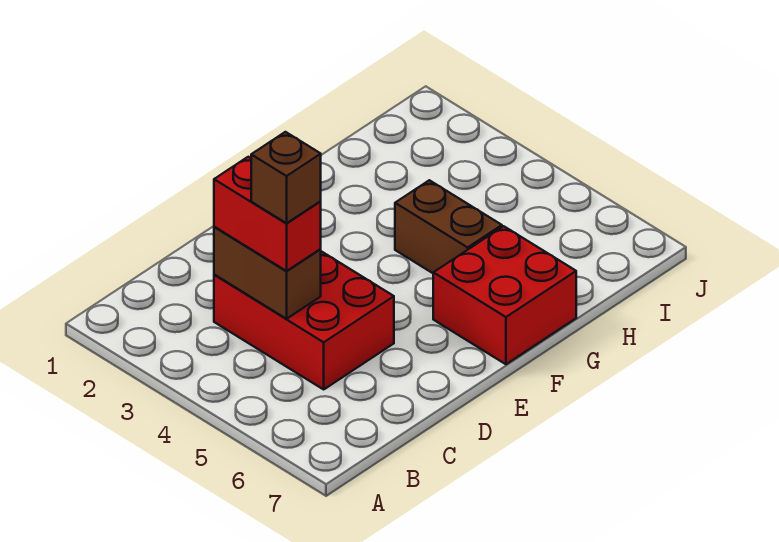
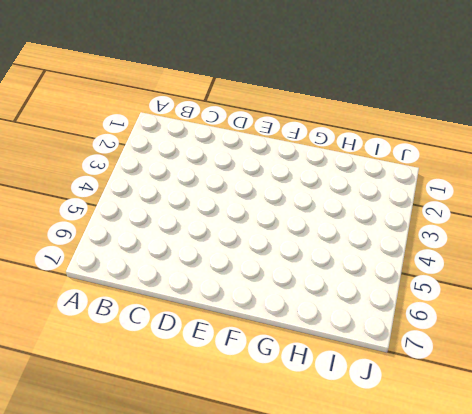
none -> red brick C3:D5 level 1
none -> red brick F6:G7 level 1

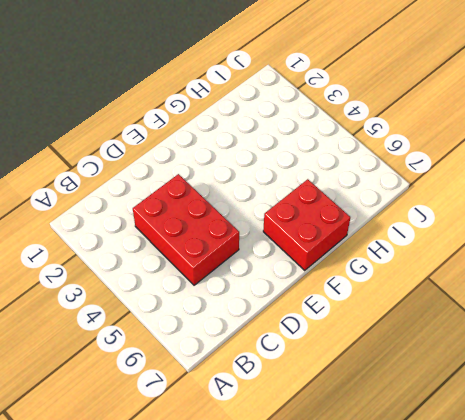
none -> brown brick G4:G5 level 1
none -> brown brick C3:C4 level 2

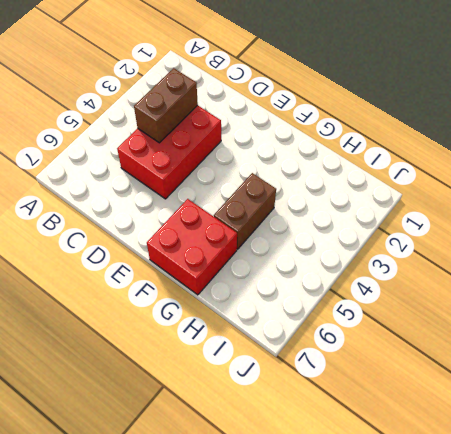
none -> red brick C3:C4 level 3
none -> brown brick C4 level 4

